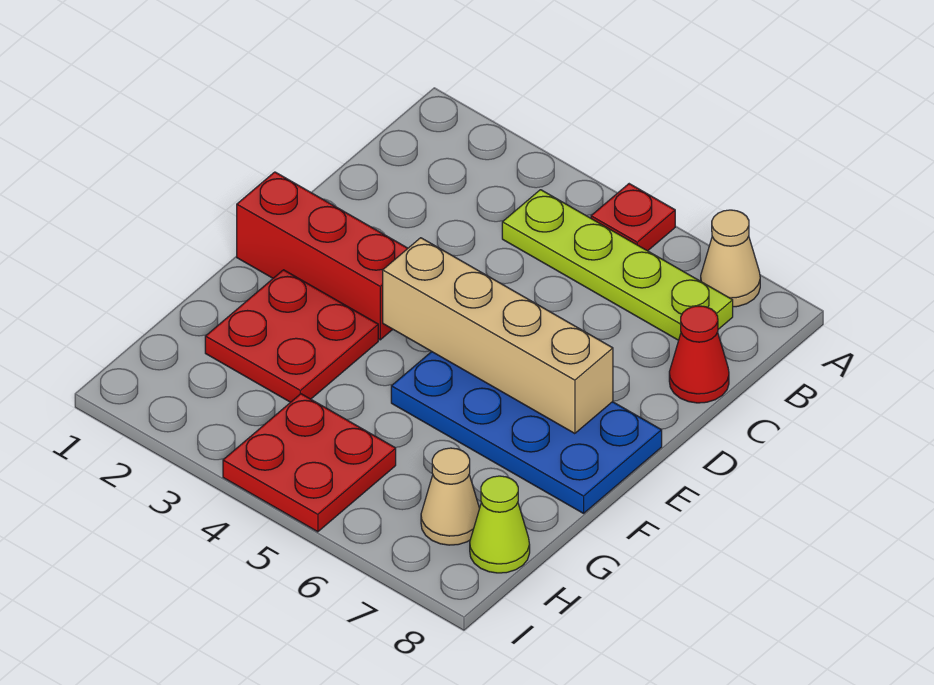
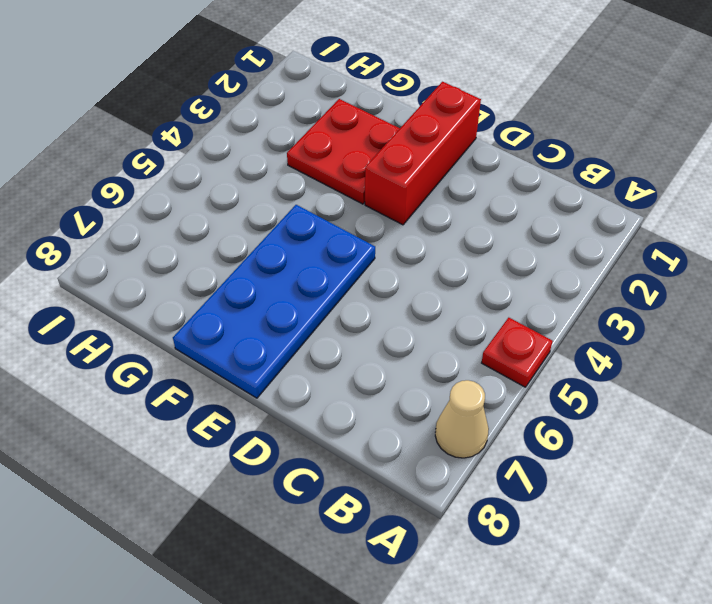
none -> lime plate B4:B7 level 1
none -> red cone C8 level 1

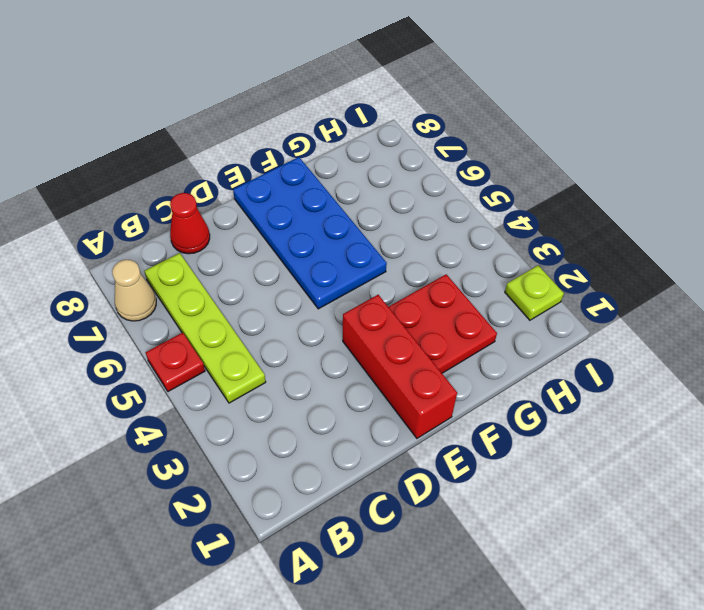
lime plate I2 level 1 -> none
none -> red plate H4:I5 level 1
none -> tan cone H7 level 1

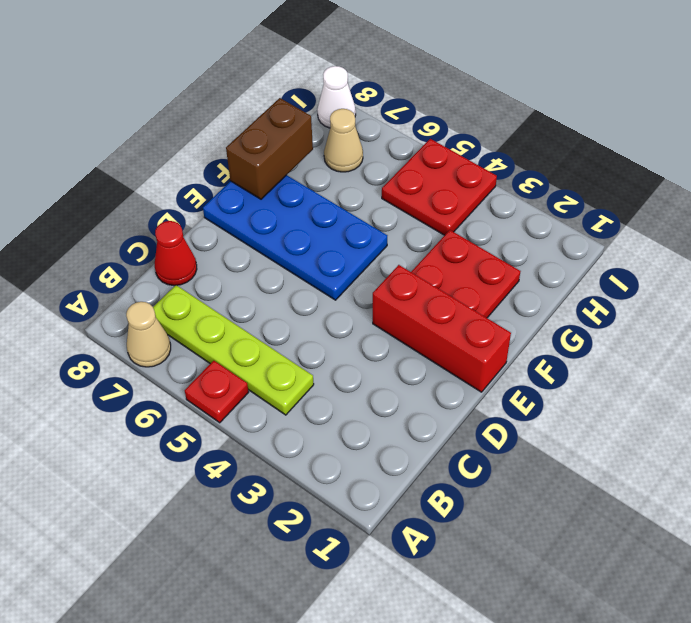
brown brick F8:G8 level 2 -> none
white cone I8 level 1 -> none
none -> lime cone H8 level 1
none -> tan brick E4:E7 level 2

